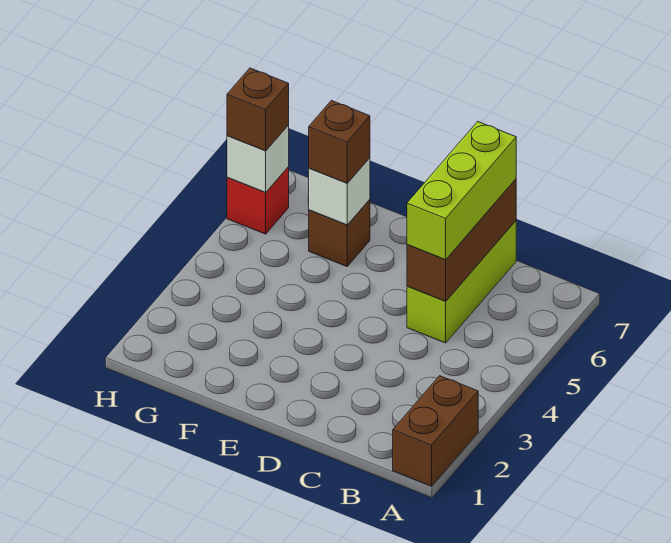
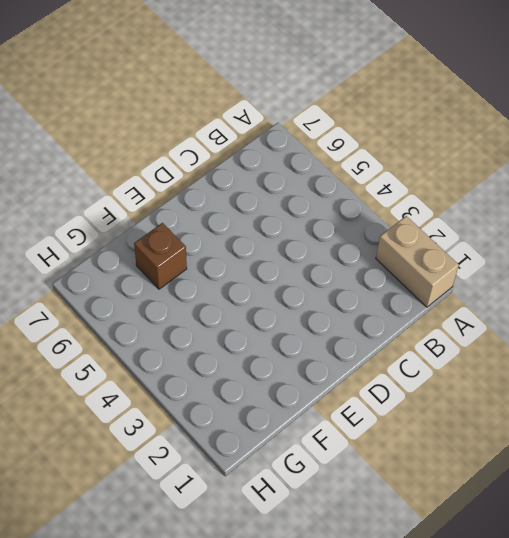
tan brick A1:A2 level 1 -> brown brick A1:A2 level 1
none -> lime brick C5:C7 level 1
none -> red brick H6 level 1

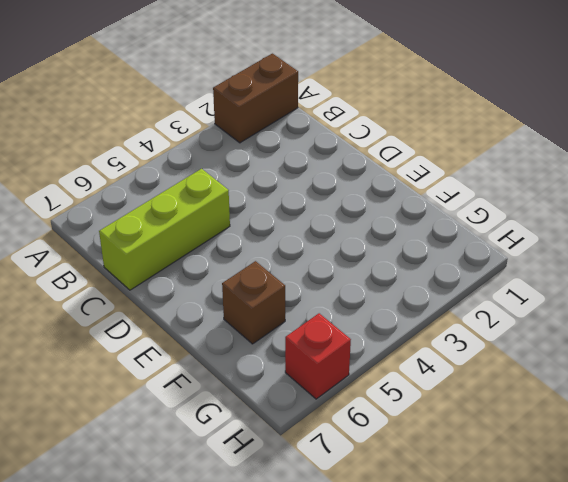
none -> brown brick C5:C7 level 2
none -> white brick F6 level 2

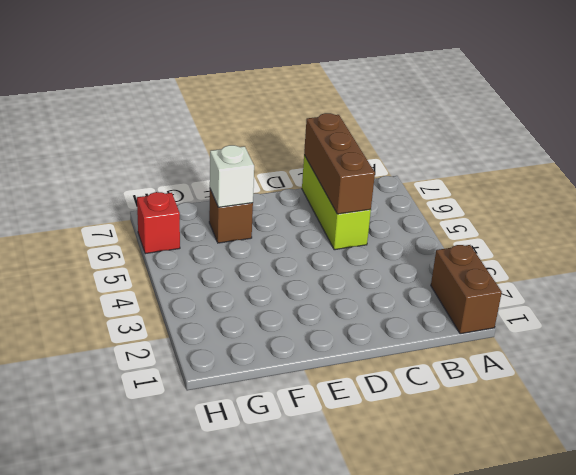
none -> white brick H6 level 2
none -> lime brick C5:C7 level 3

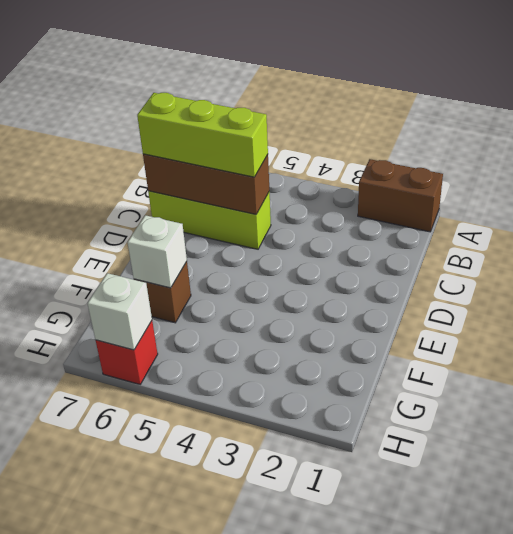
none -> brown brick F6 level 3
none -> brown brick H6 level 3

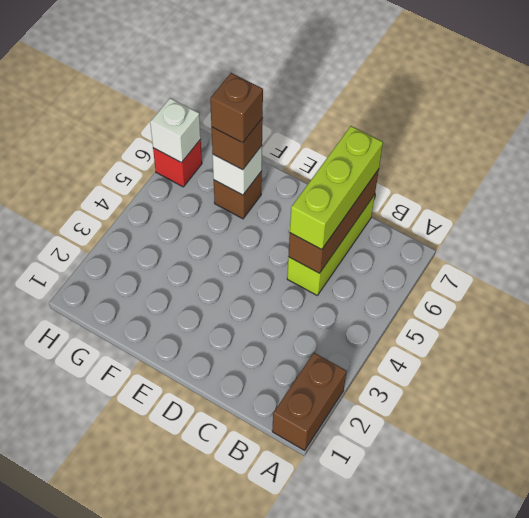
brown brick F6 level 4 -> brown brick H6 level 3

